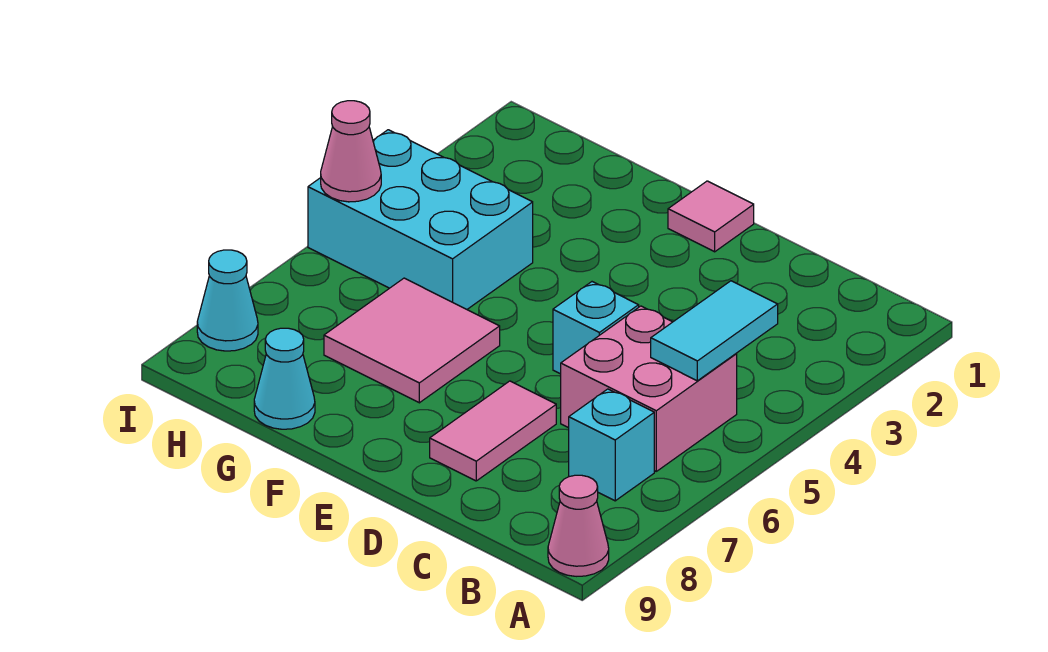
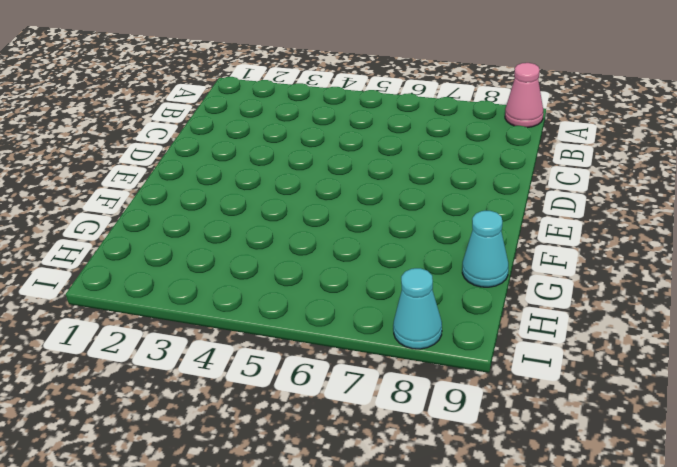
none -> pink brick B5:C6 level 1
none -> cyan brick B7 level 1
none -> cyan brick D5 level 1

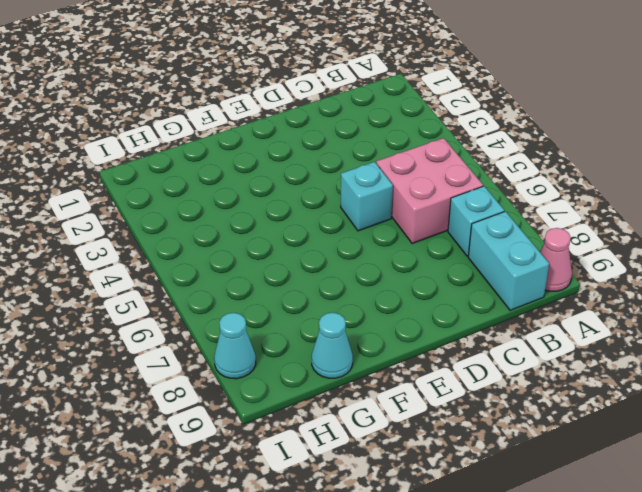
cyan brick B8:B9 level 1 -> none
none -> pink tile D7:D8 level 1
none -> pink tile E1 level 1
none -> pink tile F6:G7 level 1

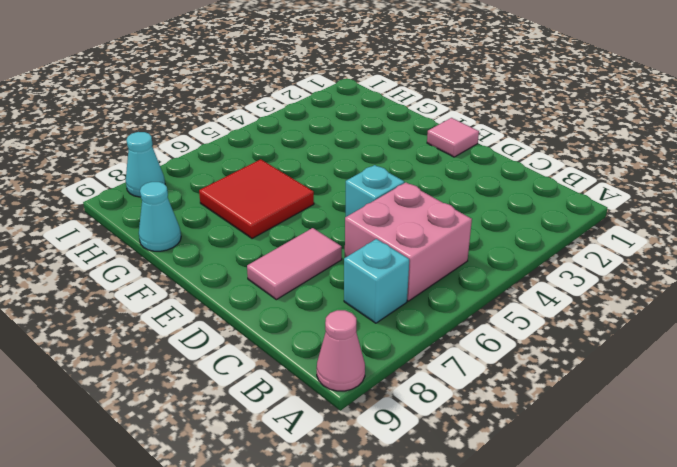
red tile F6:G7 level 1 -> pink tile F6:G7 level 1
none -> cyan brick G4:I5 level 1
none -> cyan tile B4:B5 level 2
none -> pink cone I5 level 2

